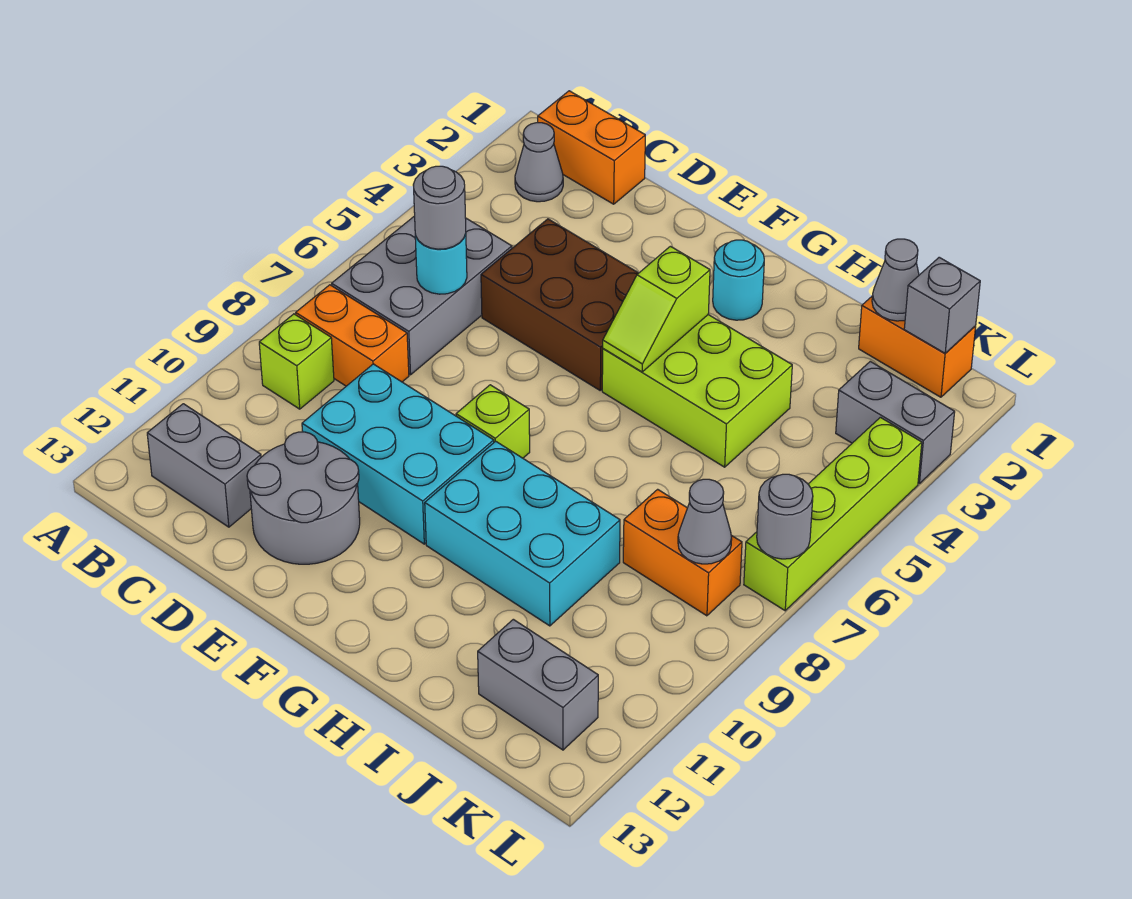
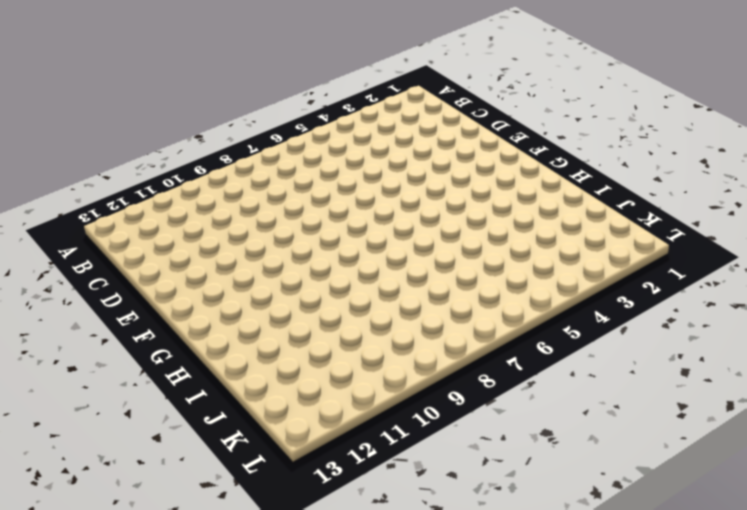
none -> orange brick B1:C1 level 1
none -> grey cone B2 level 1
none -> grey brick B5:C7 level 1

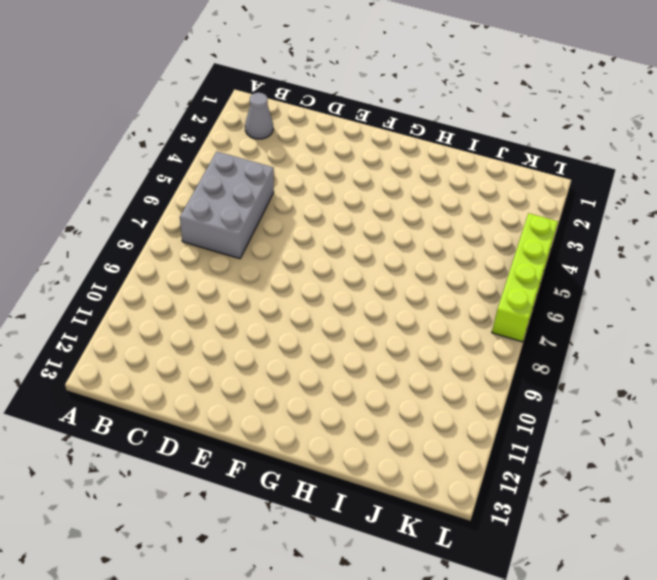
none -> orange brick B1:C1 level 1
none -> orange brick B8:C8 level 1
none -> lime brick B9 level 1

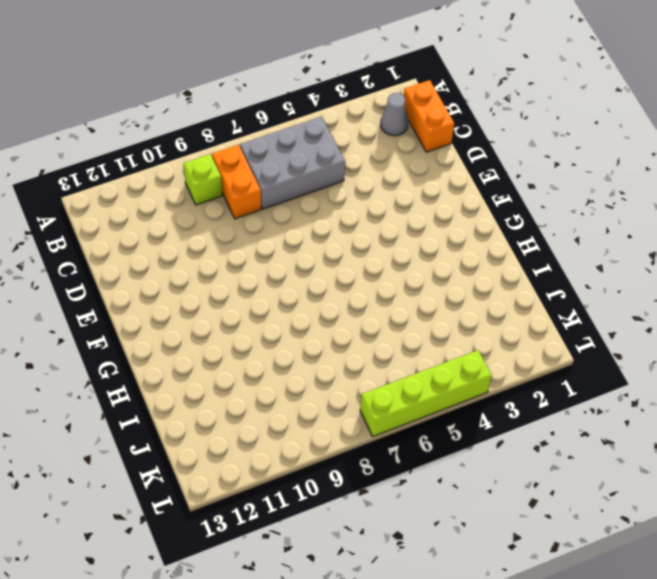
none -> grey brick B12:C12 level 1
none -> brown brick D4:F5 level 1
none -> cyan brick D9:F10 level 1

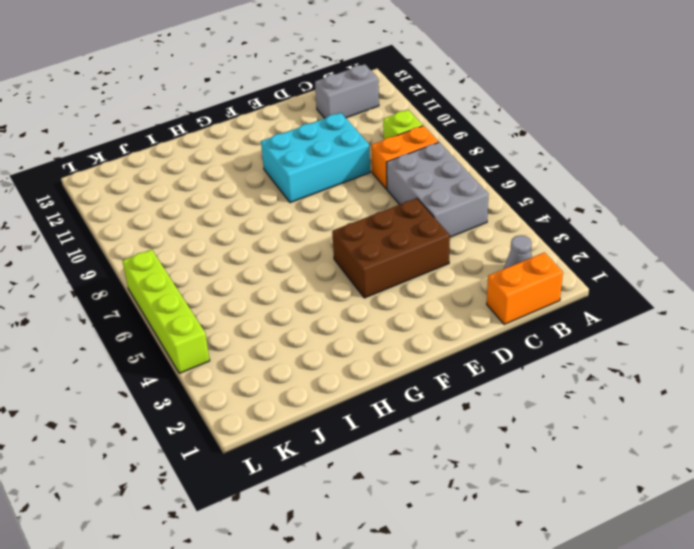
none -> grey round brick D11:E12 level 1
none -> lime brick F8 level 1
none -> cyan round brick G2 level 1

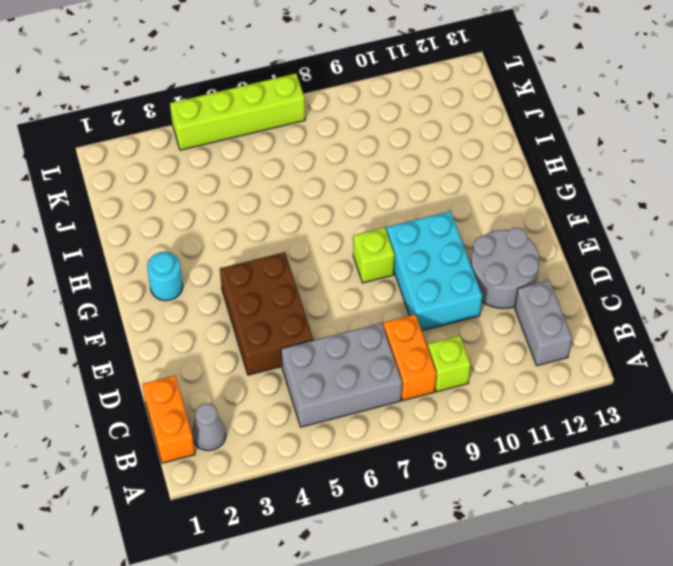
none -> lime brick G4:I5 level 1
none -> cyan brick G9:I10 level 1
none -> orange brick J1:K1 level 1

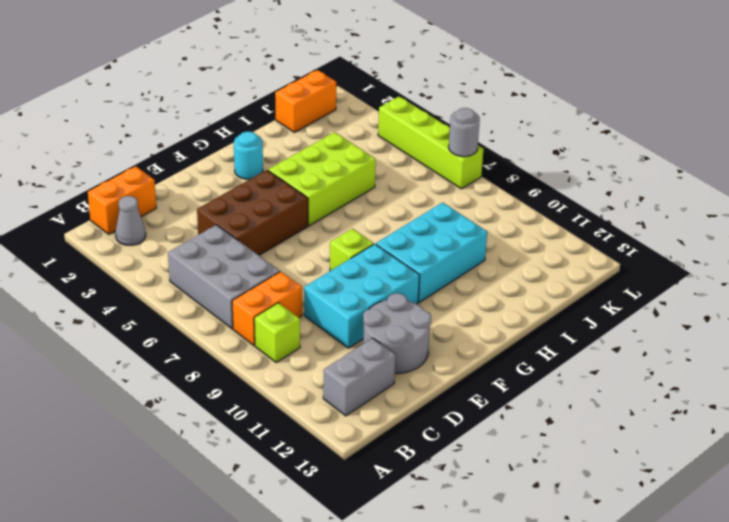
none -> orange brick J8:K8 level 1
none -> grey brick J12:K12 level 1
none -> grey brick K3:L3 level 1

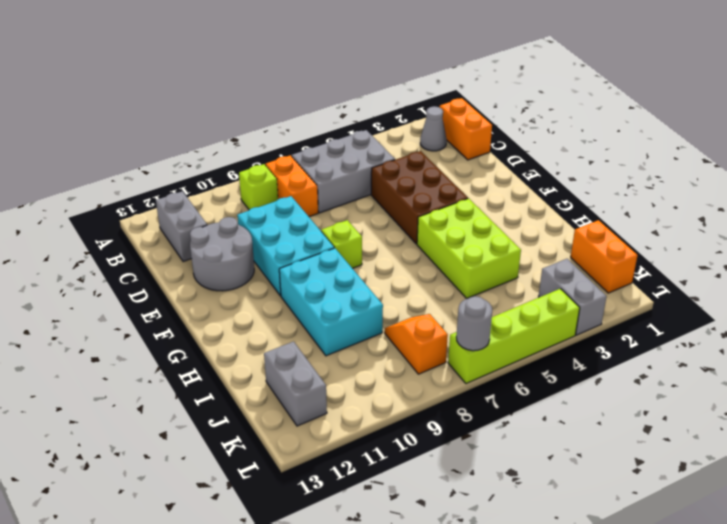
orange slope J8:K8 level 1 top K -> orange brick J8:K8 level 1
none -> cyan round brick G2 level 1
none -> cyan round brick C6 level 2
none -> lime slope G4:G5 level 2 top 4

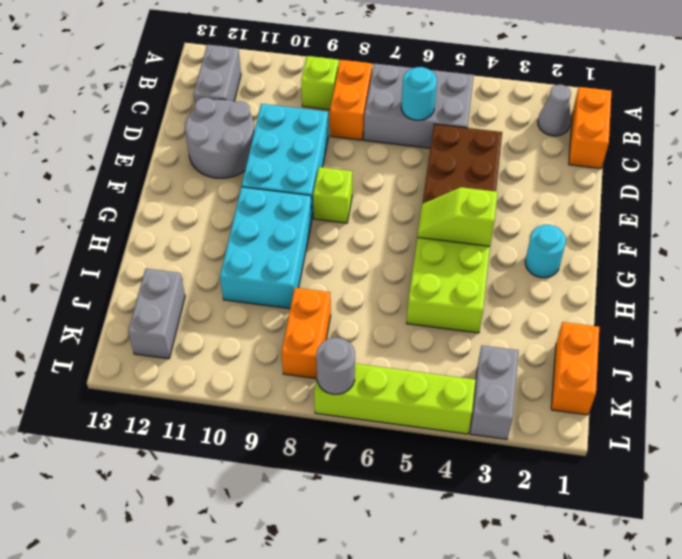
none -> grey cone J1 level 2
none -> grey brick K1 level 2
none -> grey cone K8 level 2

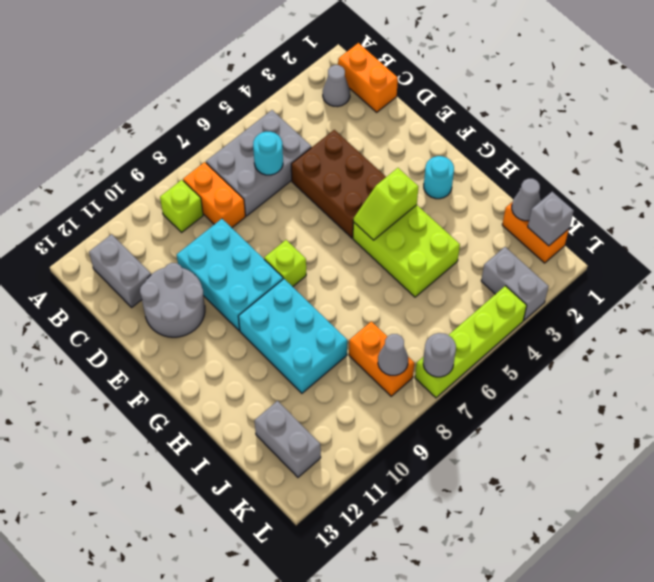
none -> grey round brick C6 level 3

